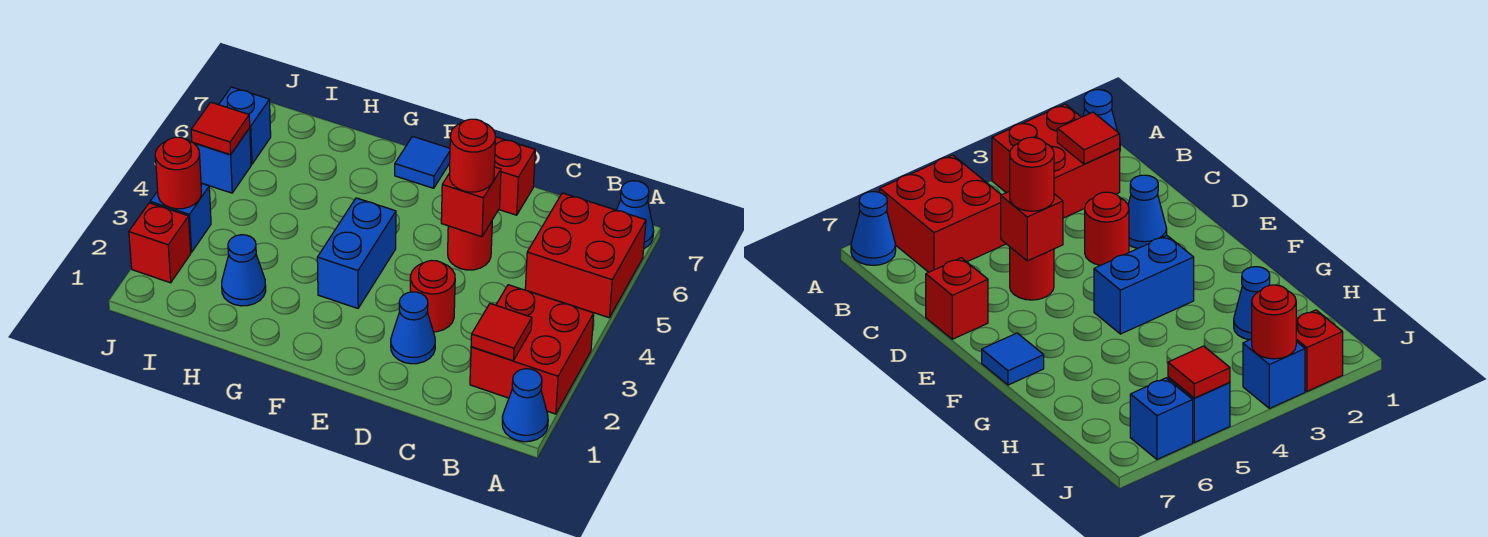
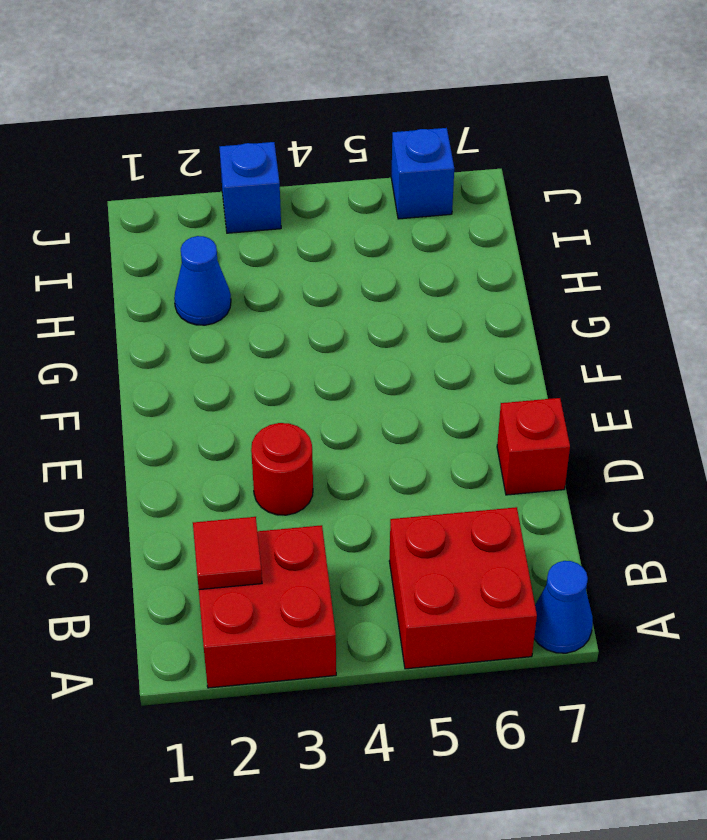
none -> blue cone A1 level 1
none -> blue cone D2 level 1
none -> red round brick D5 level 1

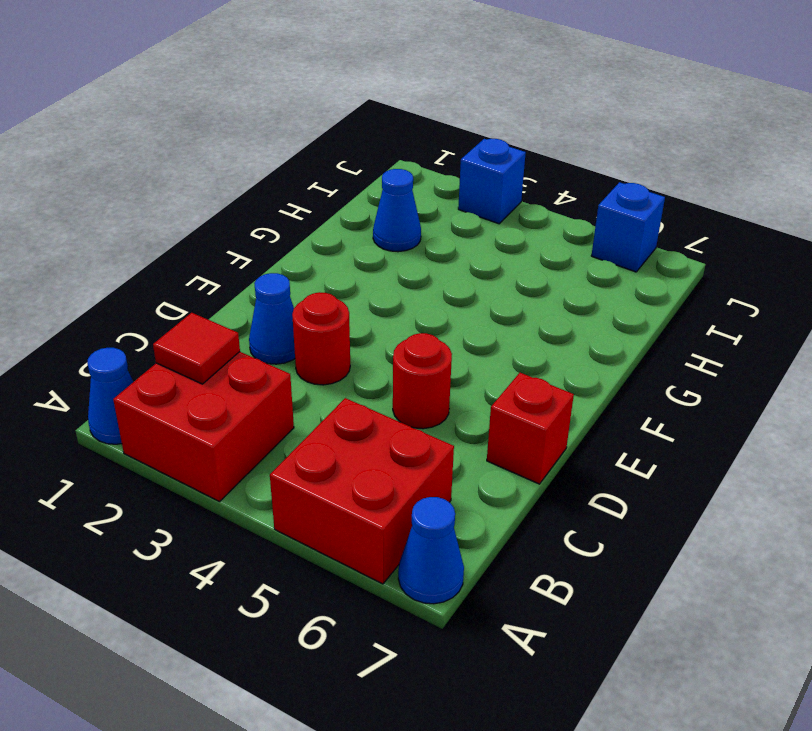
none -> blue brick F3:F4 level 1
none -> blue tile F7 level 1
none -> red brick J2 level 1

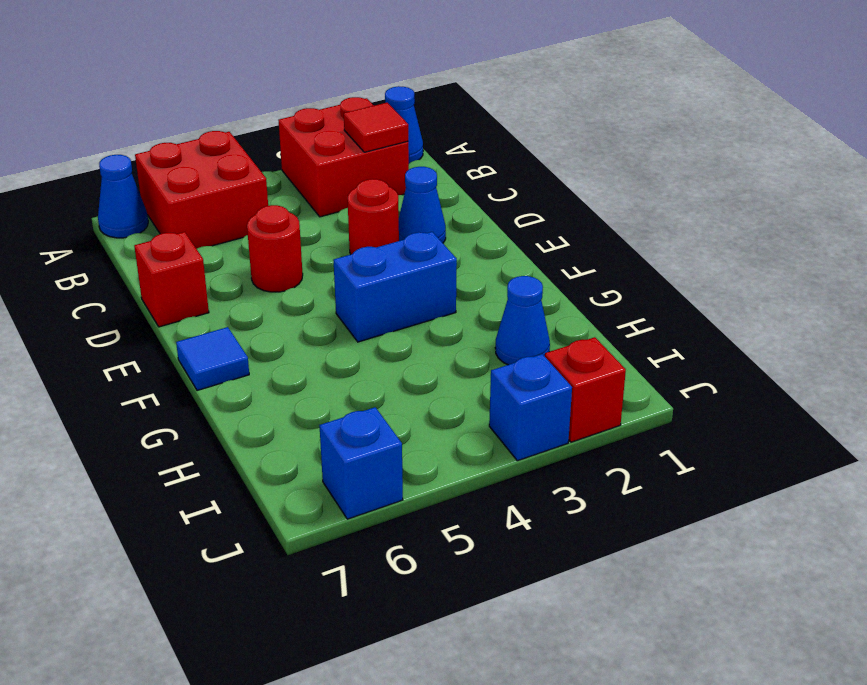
none -> blue brick J5 level 1
none -> red brick D5 level 2
none -> red round brick J3 level 2

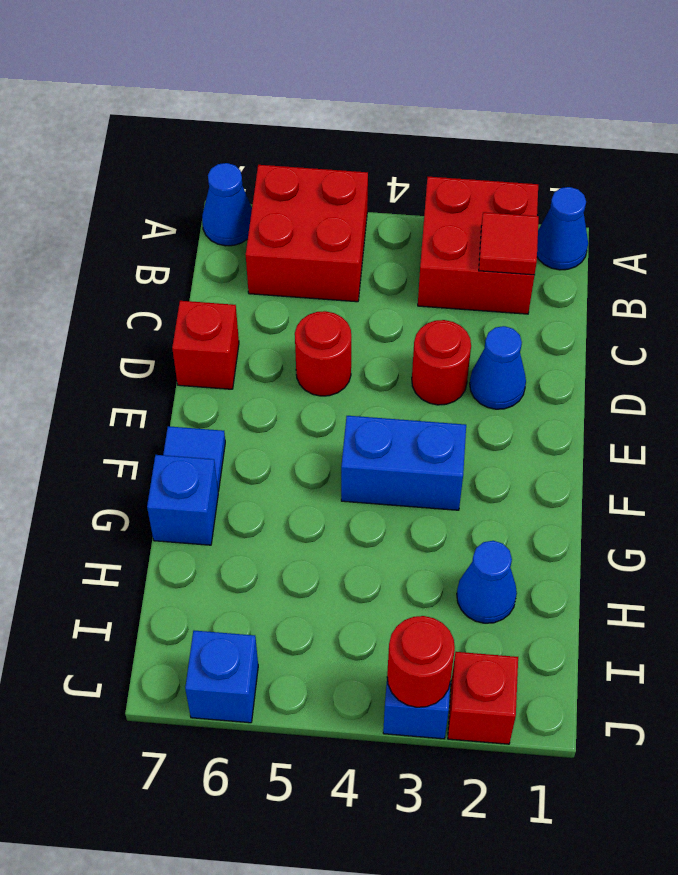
blue brick G7 level 1 -> blue brick J5 level 1
none -> red brick D5 level 2
none -> red tile J5 level 2
none -> red round brick D5 level 3

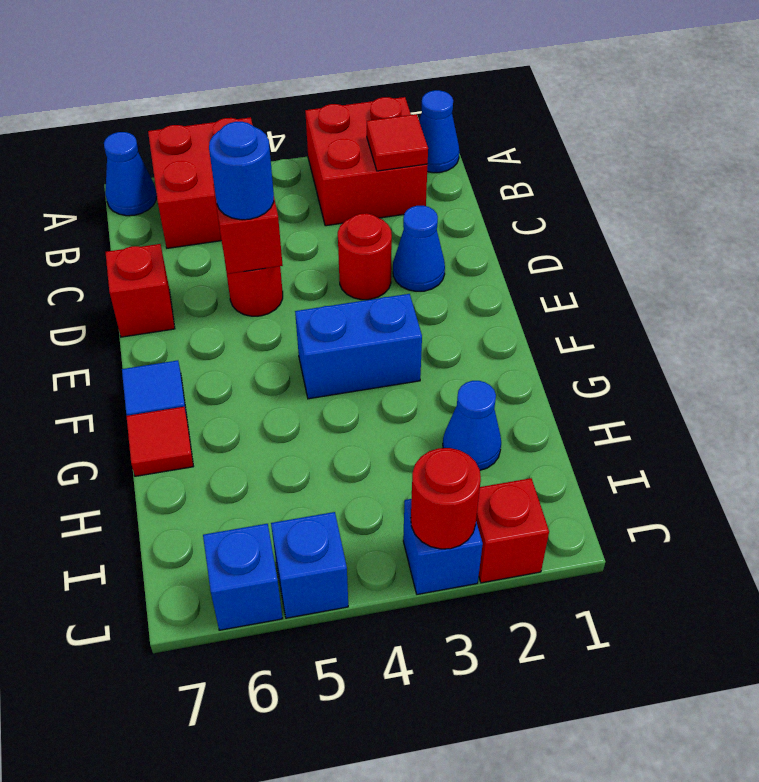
blue round brick D5 level 3 -> red round brick D5 level 3
red tile G7 level 1 -> red tile J5 level 2

